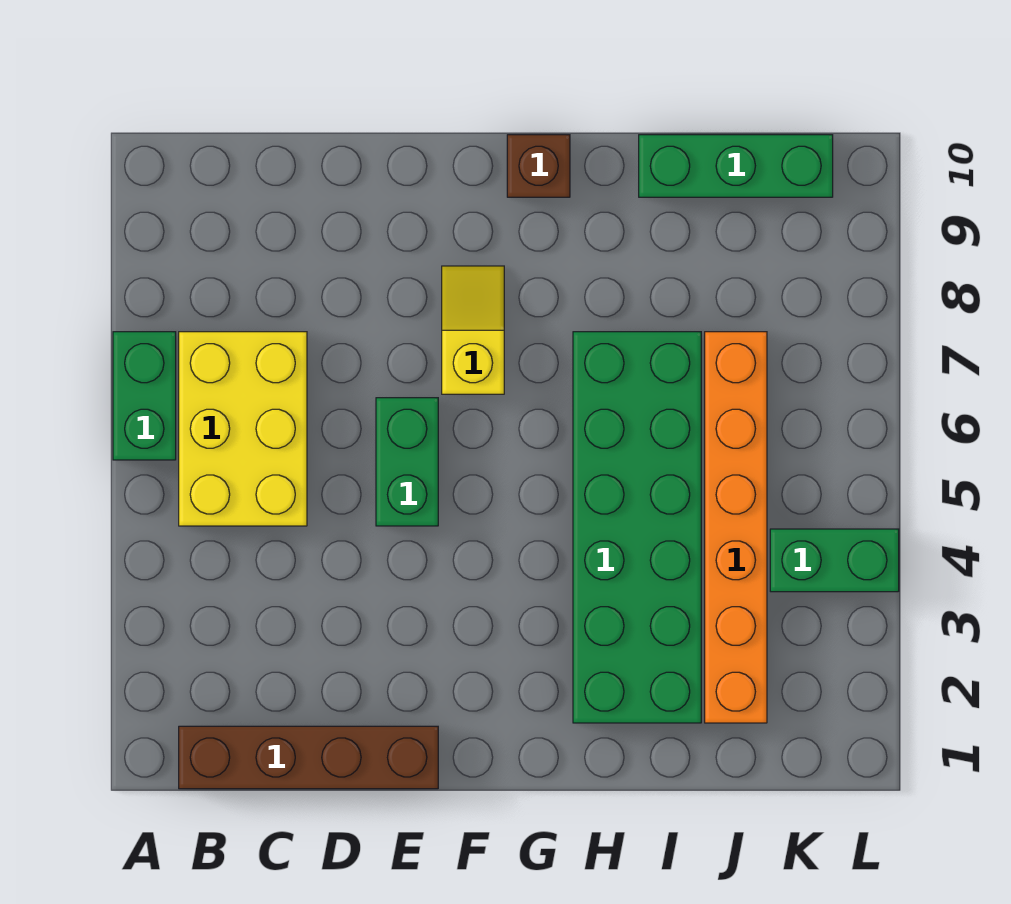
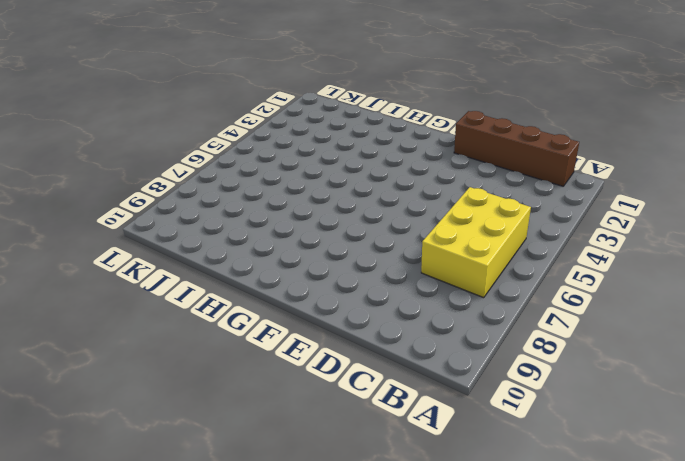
none -> green brick A6:A7 level 1
none -> green brick E5:E6 level 1

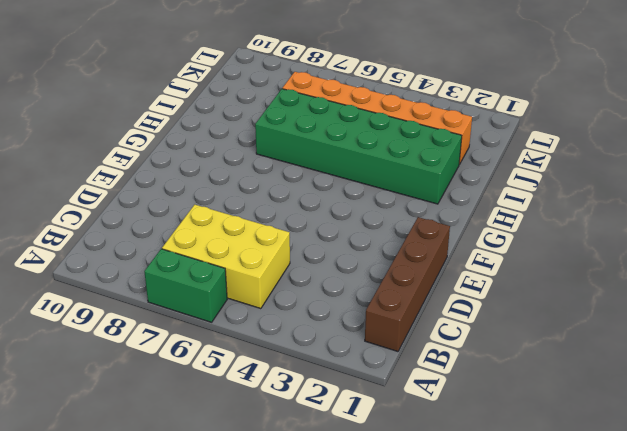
none -> green brick E5:E6 level 1
none -> yellow slope F7:F8 level 1 top 7

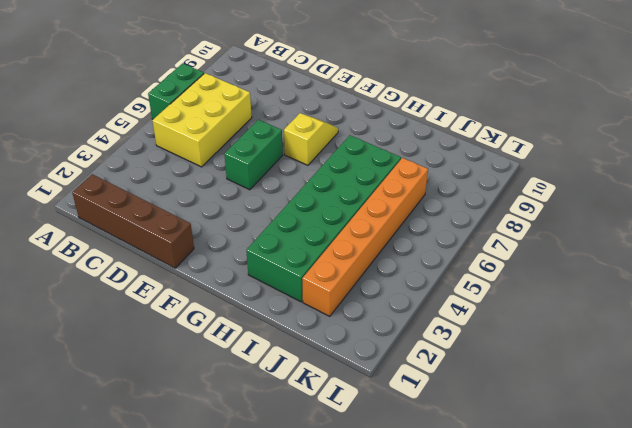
none -> brown brick G10 level 1
none -> green brick I10:K10 level 1

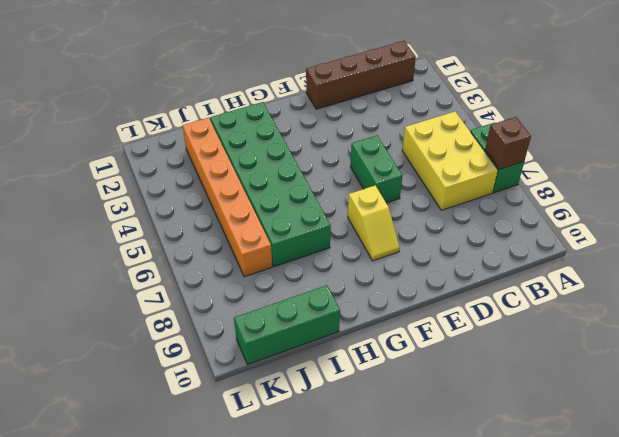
brown brick A7 level 2 -> brown brick G10 level 1
none -> green brick K4:L4 level 1

